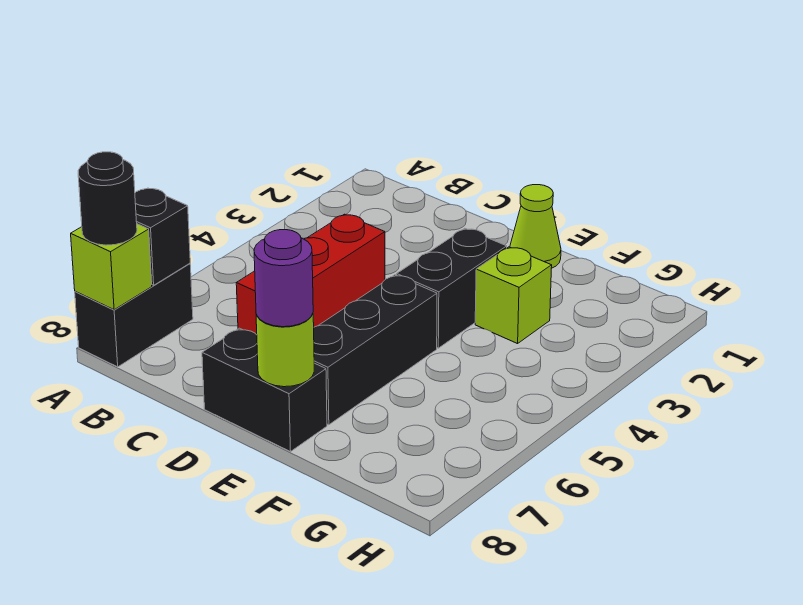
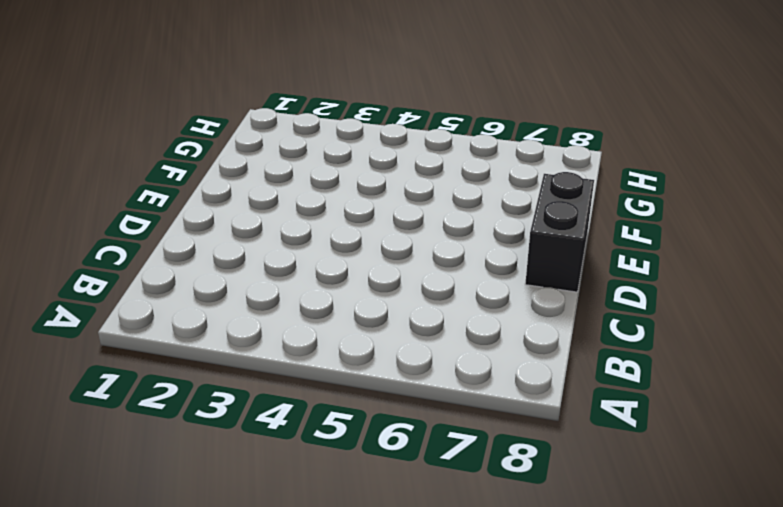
none -> black brick A7:A8 level 1
none -> red brick C4:C6 level 1
none -> lime cone E1 level 1

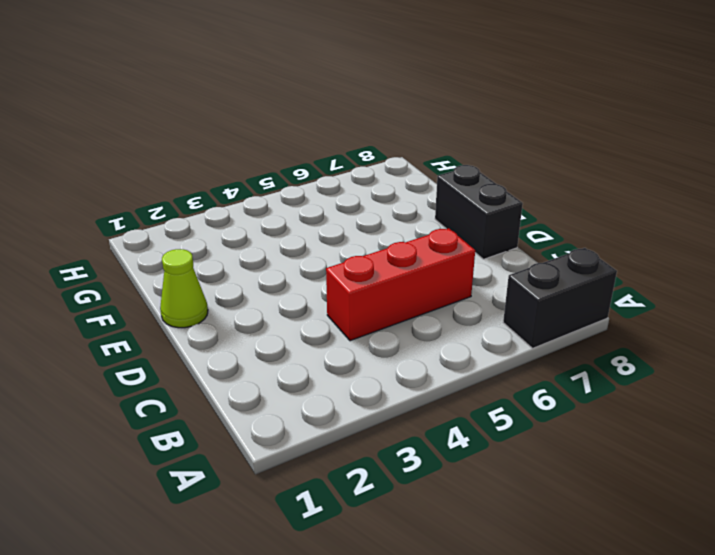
none -> black brick E3:E4 level 1
none -> black brick E5:E7 level 1
none -> lime brick F3 level 1

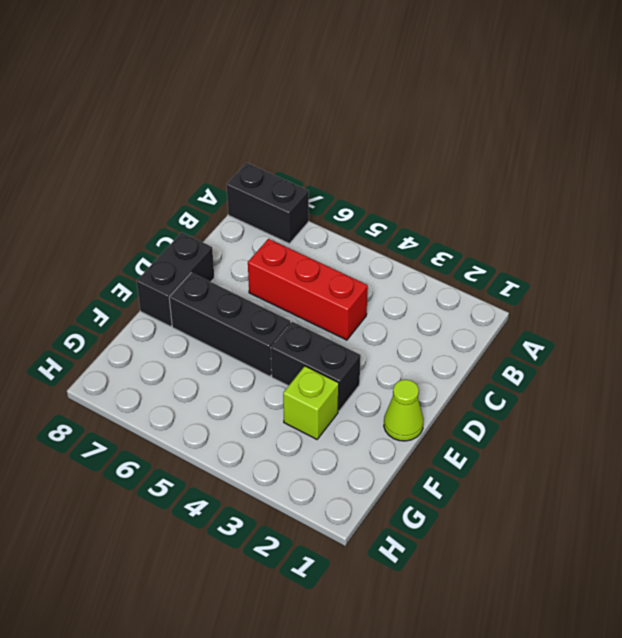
none -> black brick A7 level 2
none -> lime brick A8 level 2
none -> lime round brick E8 level 2

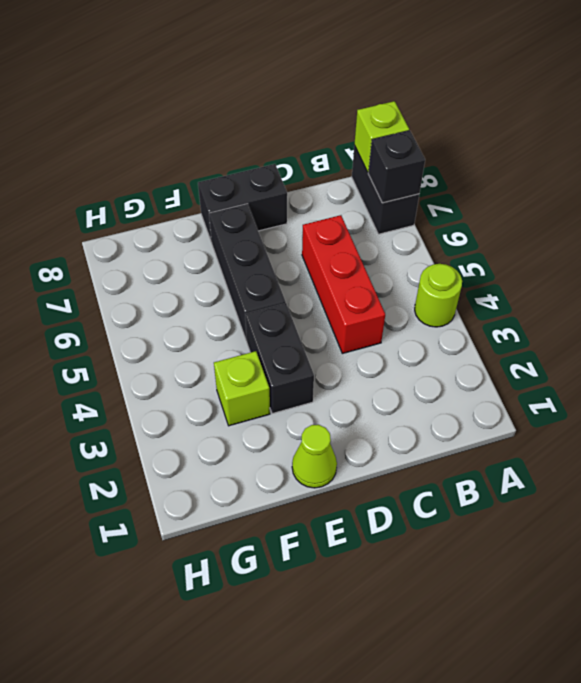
lime round brick A4 level 1 -> lime round brick E8 level 2
none -> black round brick A8 level 3
none -> purple round brick E8 level 3

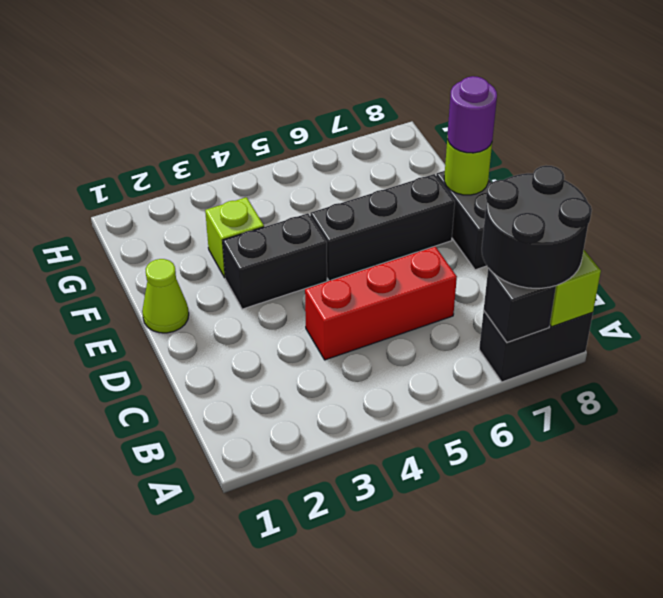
black round brick A7:B8 level 3 -> black round brick A8 level 3

